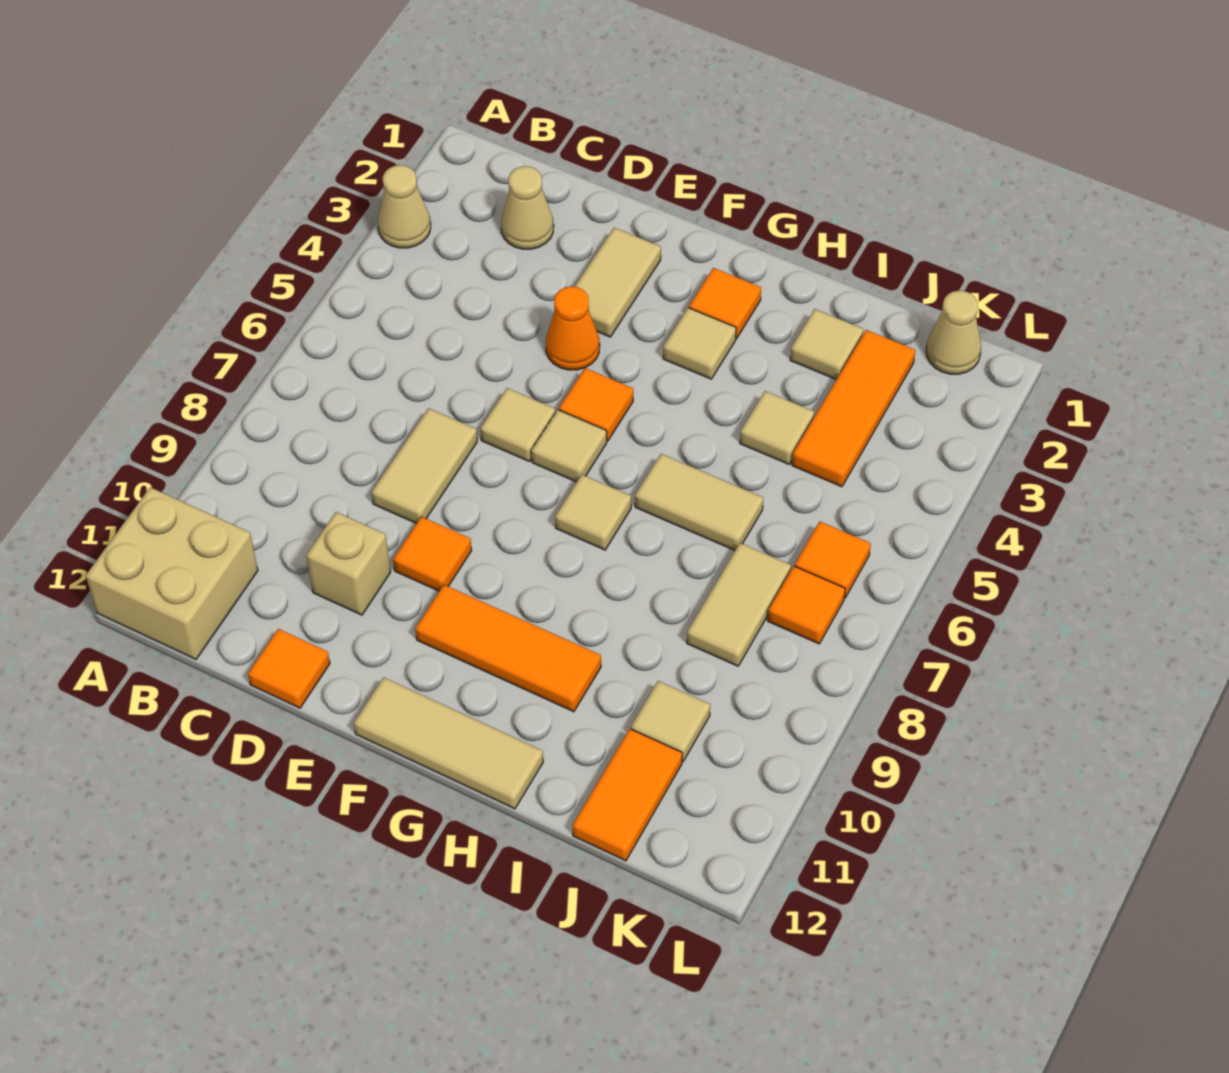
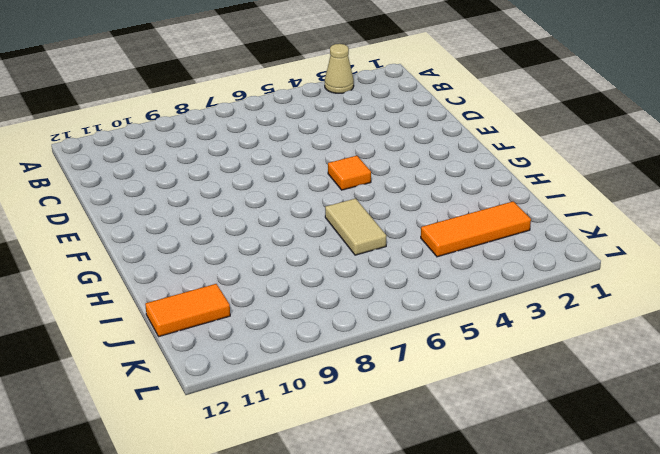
none -> tan brick A11:B12 level 1
none -> tan cone C2 level 1
none -> tan tile D7:D8 level 1

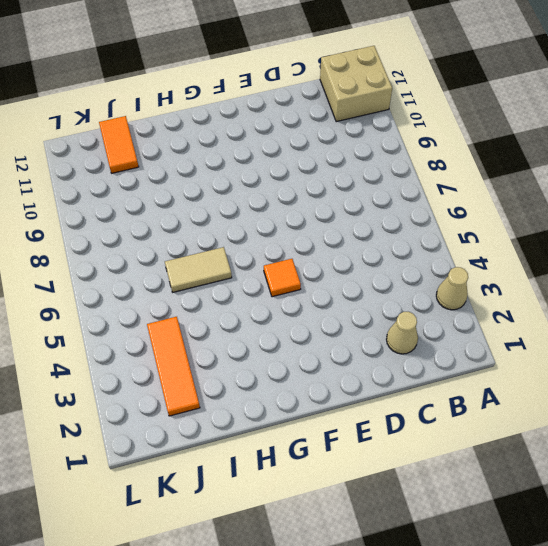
none -> tan tile D7:D8 level 1
none -> tan brick D10 level 1
none -> orange tile D12 level 1

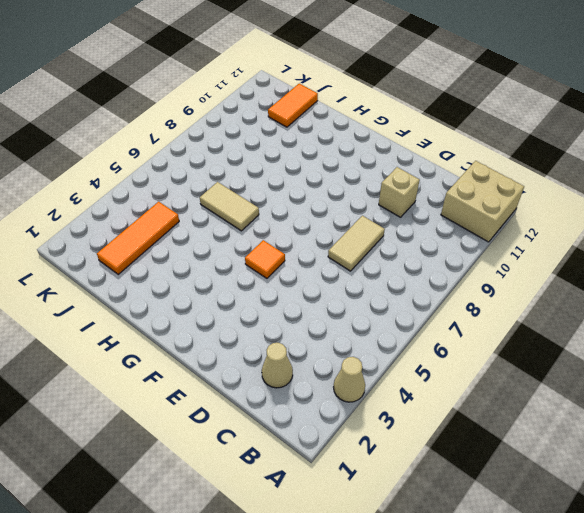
none -> orange tile D12 level 1
none -> tan tile E2:E3 level 1
none -> orange cone E4 level 1

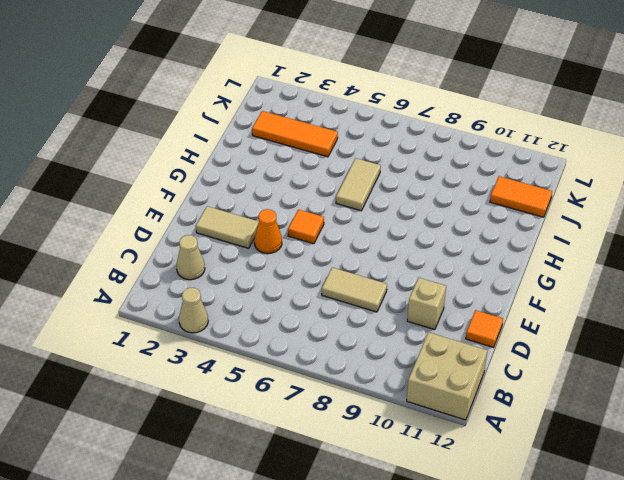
none -> tan tile E6 level 1
none -> orange tile E9 level 1
none -> tan tile F6 level 1

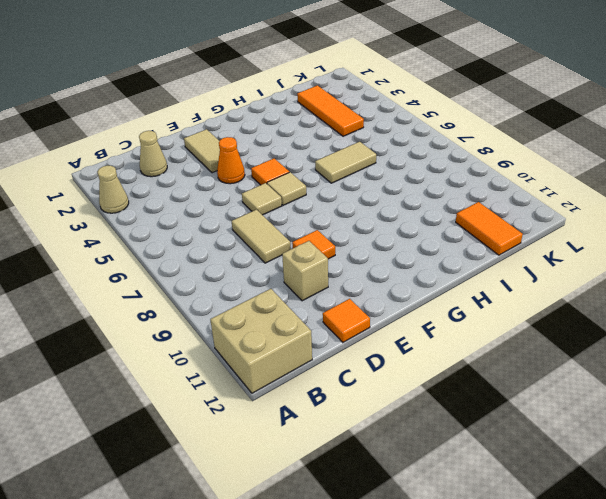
none -> orange tile F10:H10 level 1
none -> tan tile F12:H12 level 1
none -> orange tile G2 level 1

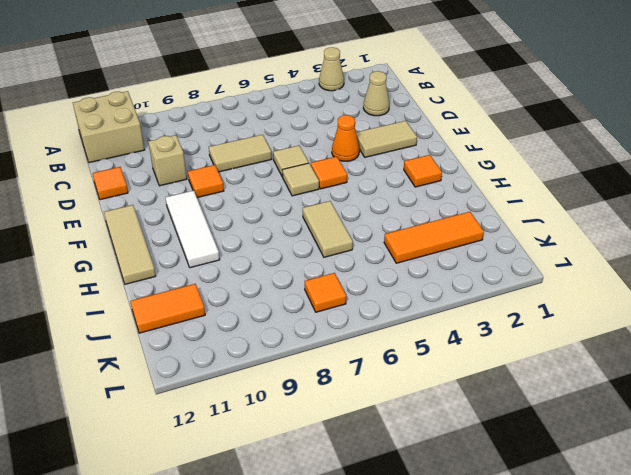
white tile F10:H10 level 1 -> orange tile F10:H10 level 1
none -> tan tile G3 level 1
none -> tan tile G7 level 1
none -> tan tile I2 level 1

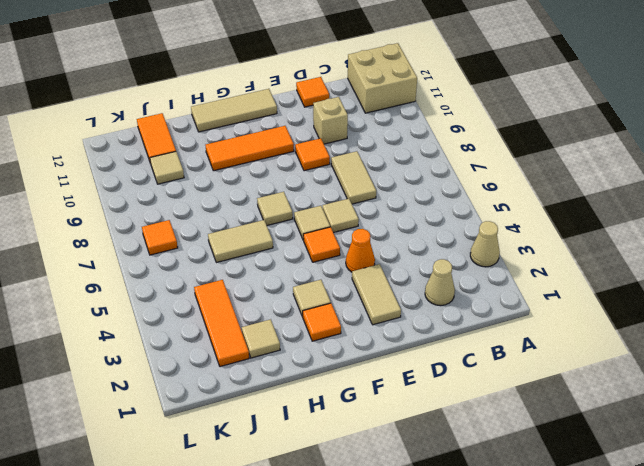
none -> tan tile I4 level 1
none -> tan tile J7:J8 level 1
none -> tan cone K1 level 1

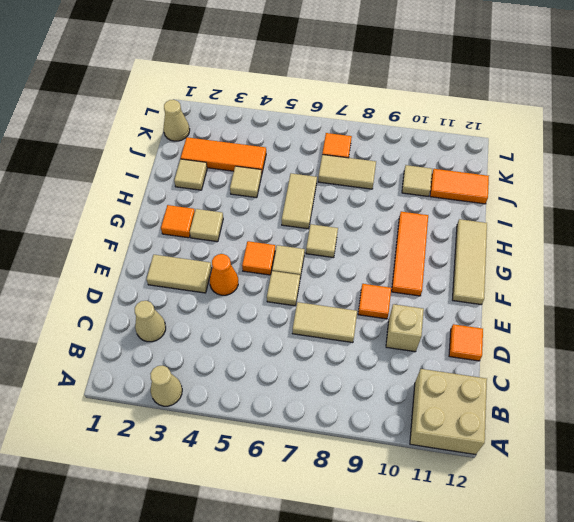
none -> orange tile K6 level 1

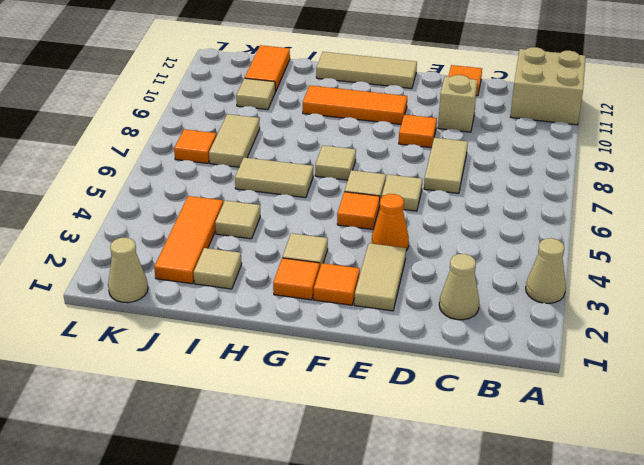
orange tile F2 level 1 -> orange tile K6 level 1

